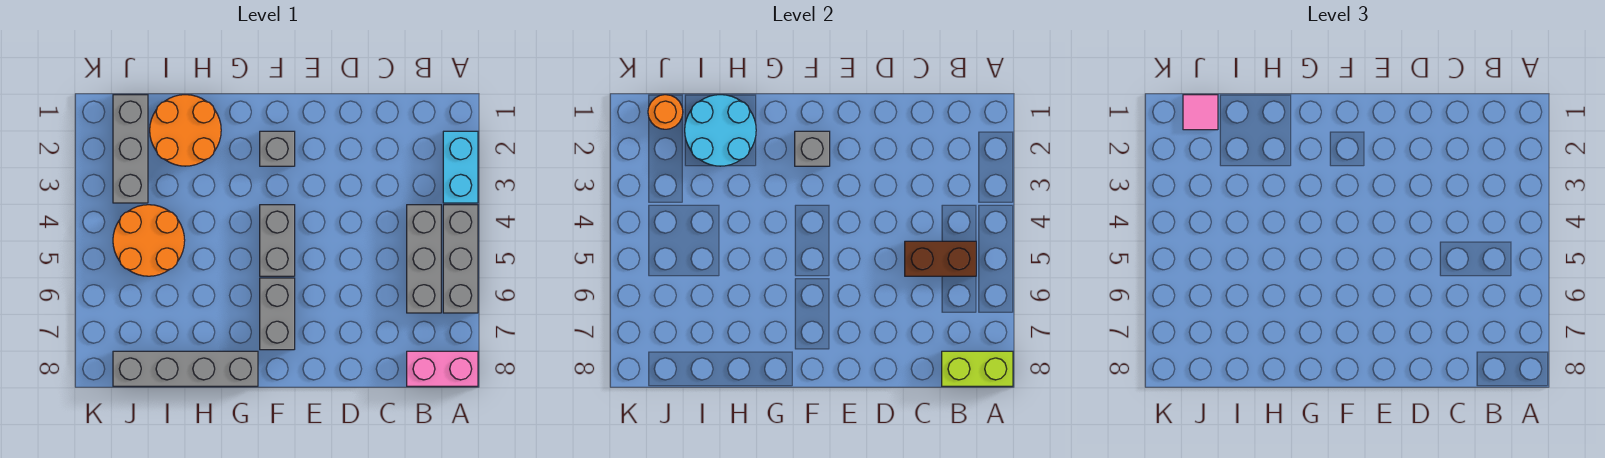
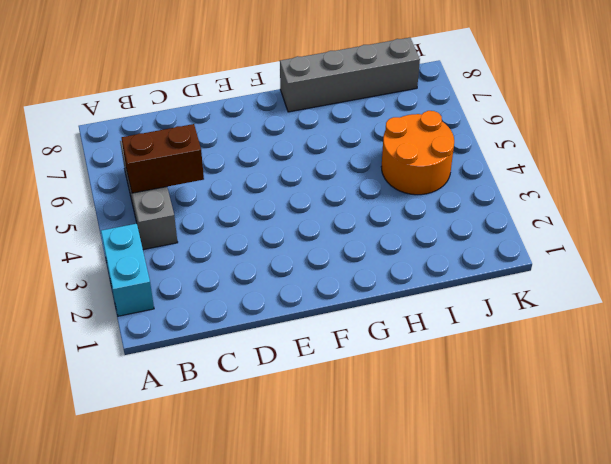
none -> grey brick A4:A6 level 1
none -> pink brick A8:B8 level 1
none -> grey brick F2 level 1

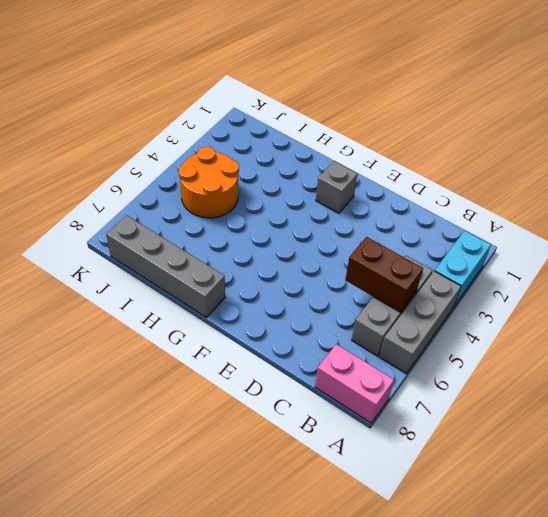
none -> grey brick F4:F5 level 1
none -> grey brick F6:F7 level 1
none -> orange round brick H1:I2 level 1

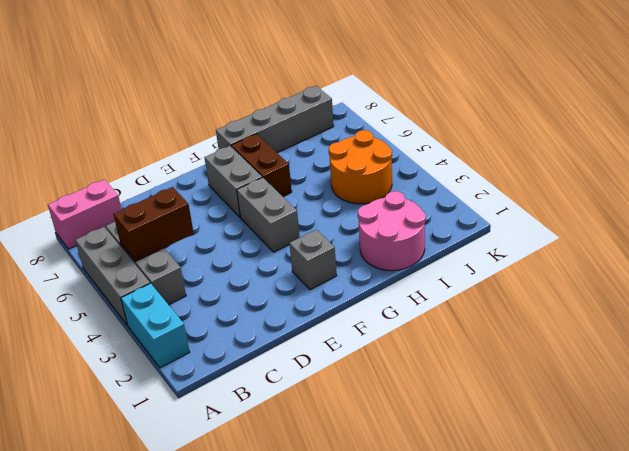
brown brick G6:G7 level 1 -> none
pink round brick H1:I2 level 1 -> orange round brick H1:I2 level 1
none -> grey brick J1:J3 level 1
none -> lime brick A8:B8 level 2
none -> grey brick F2 level 2

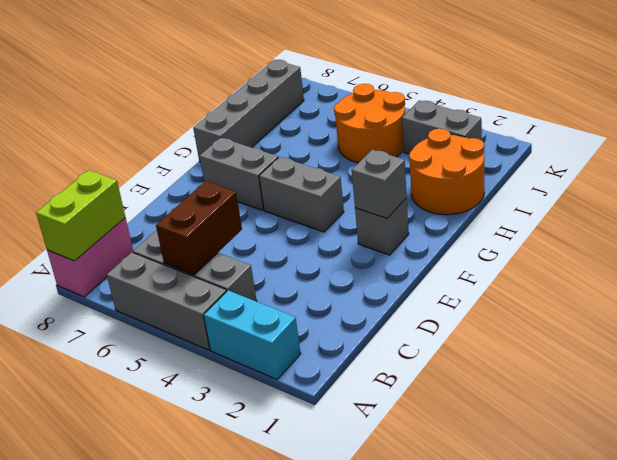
grey brick J2:J3 level 1 -> grey brick J1:J3 level 1
none -> cyan round brick H1:I2 level 2
none -> orange round brick J1 level 2
none -> pink tile J1 level 3

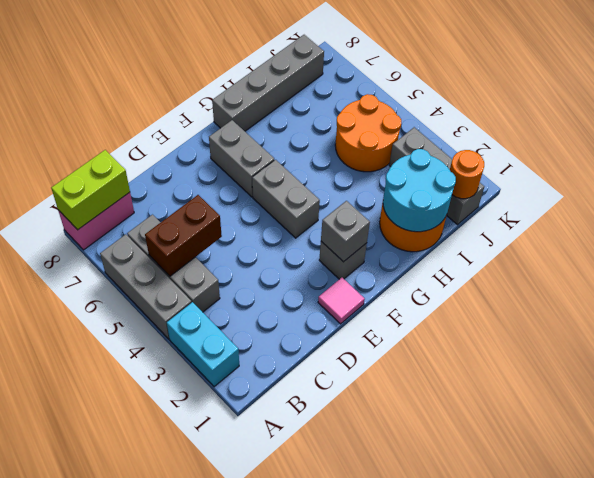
pink tile E1 level 1 -> pink tile J1 level 3

